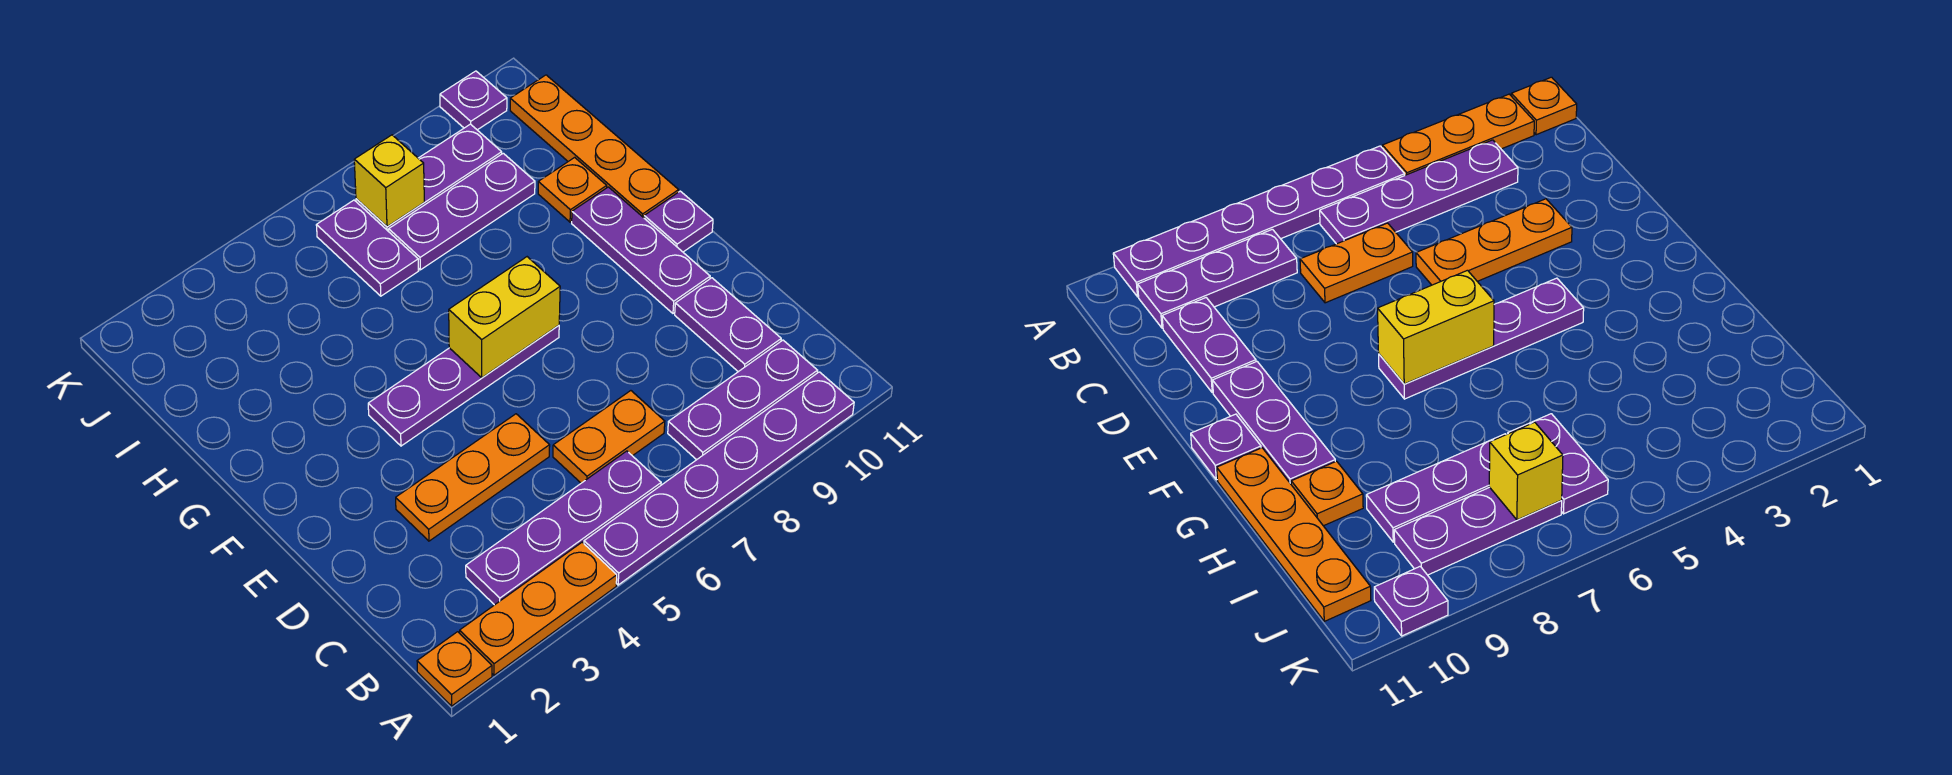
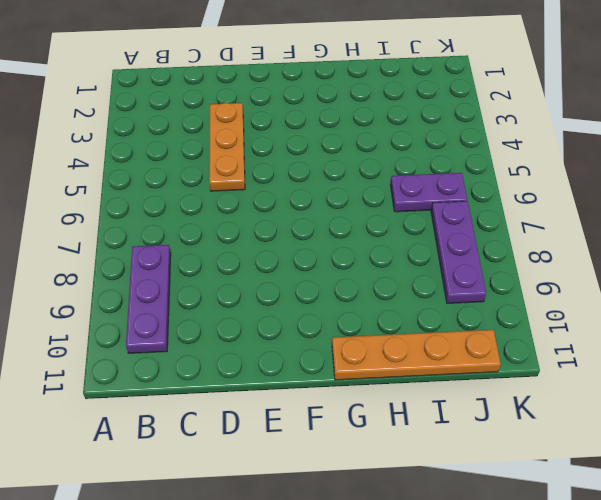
none -> orange plate A1 level 1
none -> orange plate A2:A4 level 1
none -> purple plate A5:A10 level 1

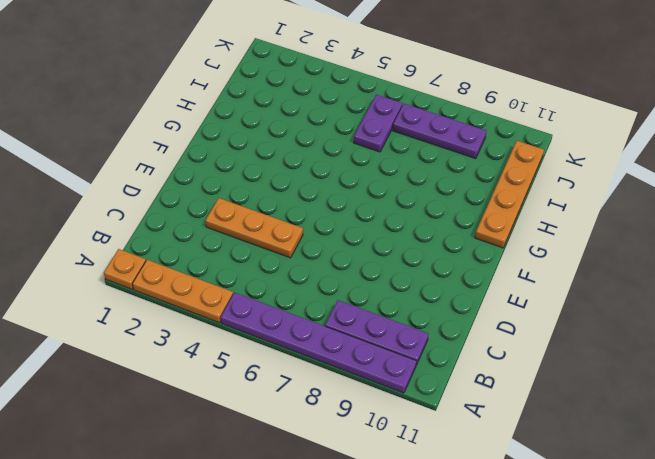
none -> purple plate B3:B6 level 1
none -> orange plate C6:C7 level 1
none -> purple plate C10:D10 level 1

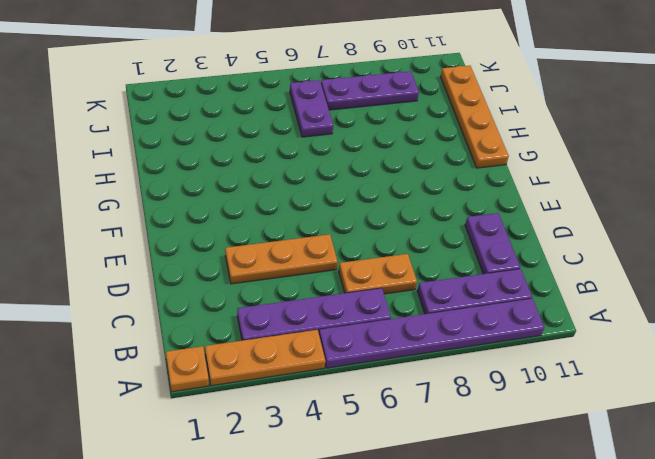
none -> purple plate E10:G10 level 1
none -> purple plate F4:F7 level 1
none -> purple plate F11 level 1

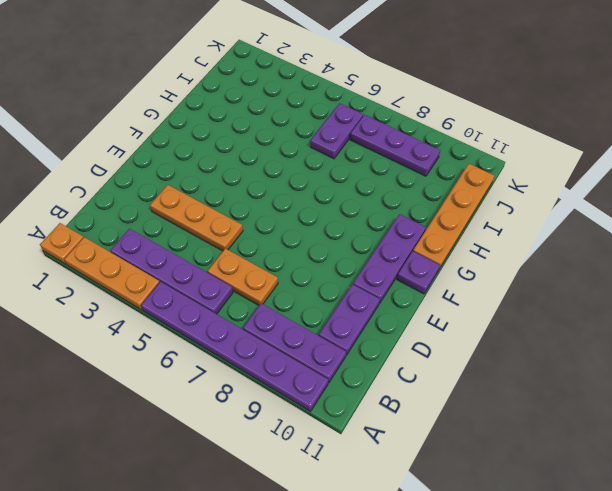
none -> purple plate F4:F7 level 1
none -> orange plate H10 level 1
none -> purple plate I7:I9 level 1

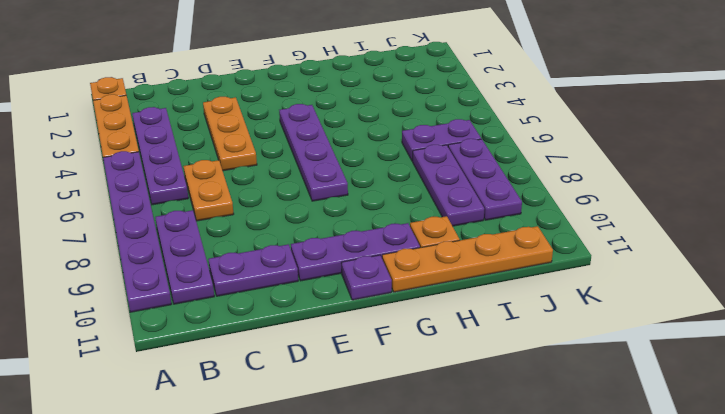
none -> purple plate K10 level 1
none -> yellow brick F6:F7 level 2
none -> yellow brick J7 level 2

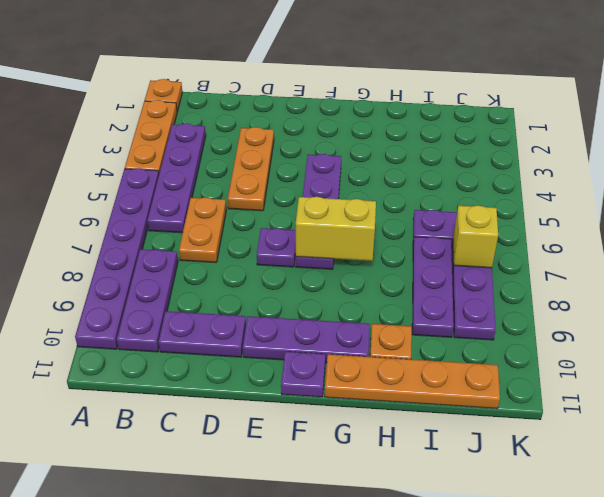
purple plate E7 level 1 -> purple plate K10 level 1
yellow brick F7:G7 level 2 -> yellow brick F6:F7 level 2

